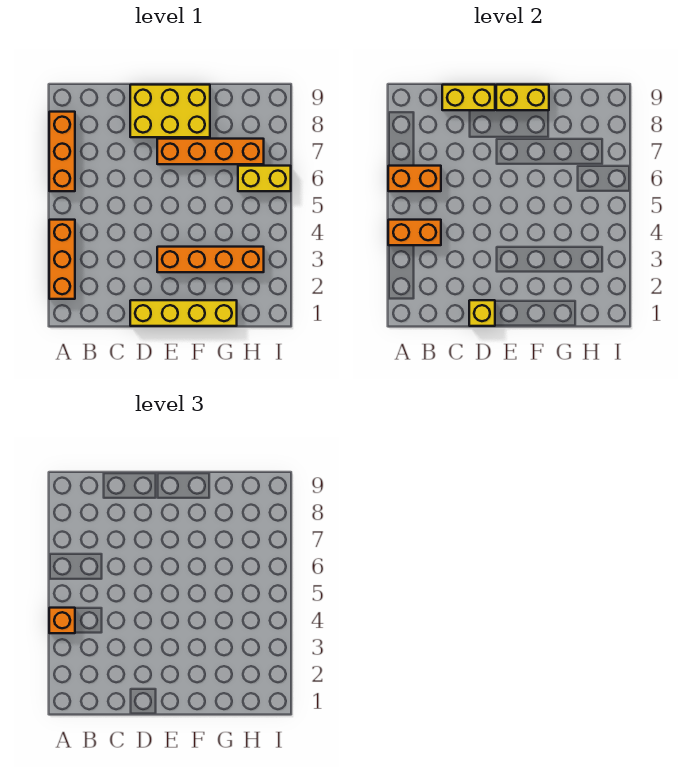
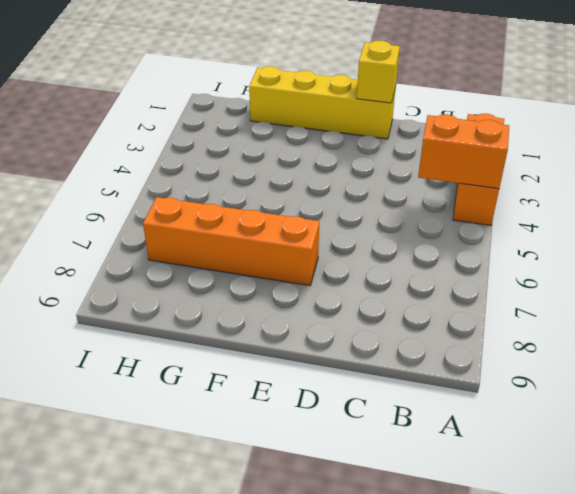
none -> orange brick A6:A8 level 1
none -> yellow brick D8:F9 level 1
none -> orange brick E3:H3 level 1

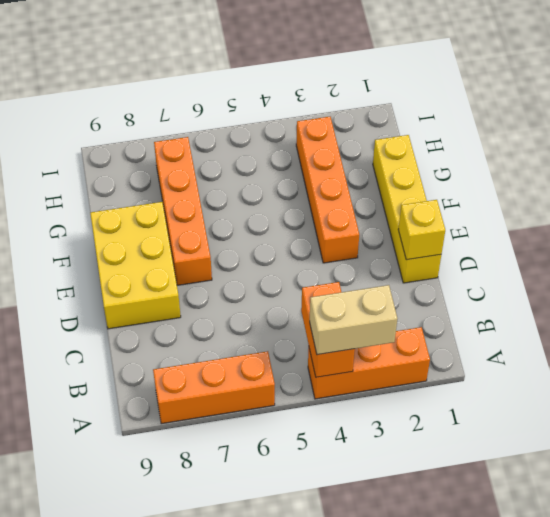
tan brick A3:A4 level 3 -> orange brick A4 level 3
none -> yellow brick H6:I6 level 1
none -> orange brick A6:B6 level 2
none -> yellow brick C9:D9 level 2

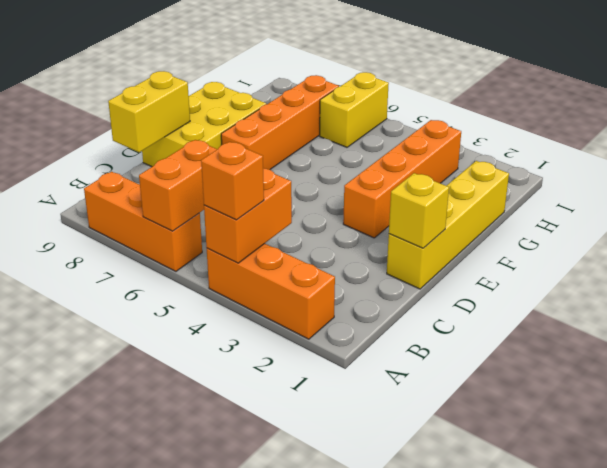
none -> yellow brick E9:F9 level 2

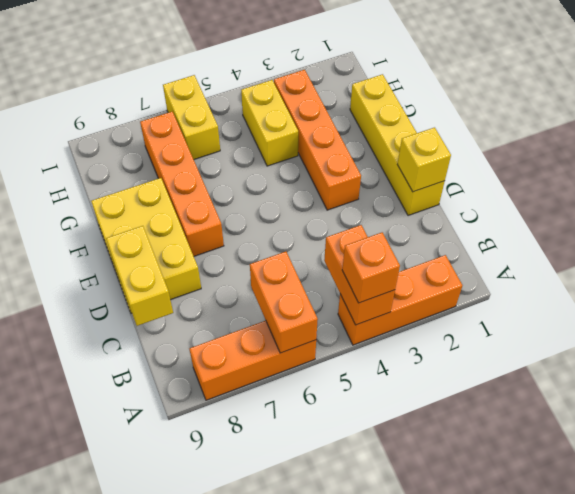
yellow brick G4:H4 level 1 -> yellow brick E9:F9 level 2

